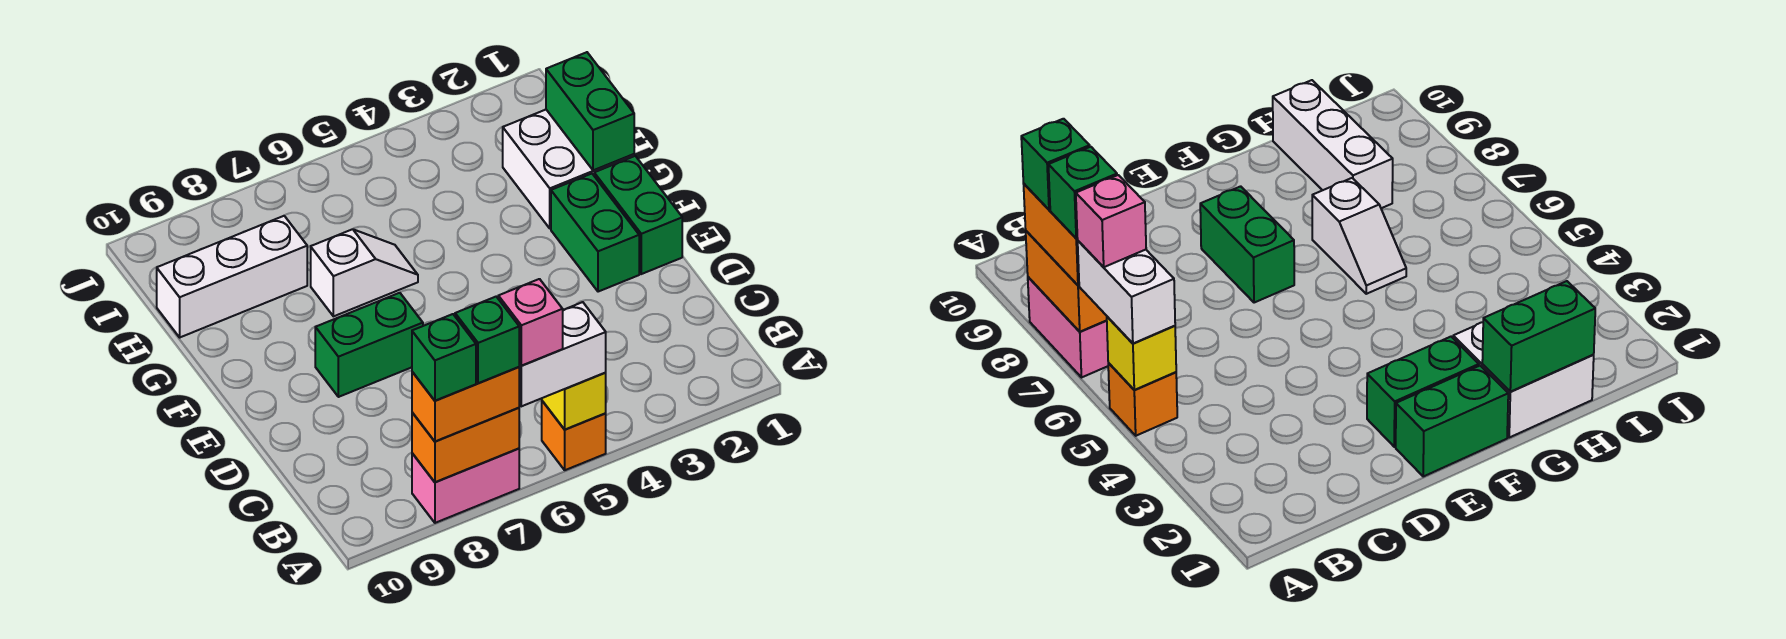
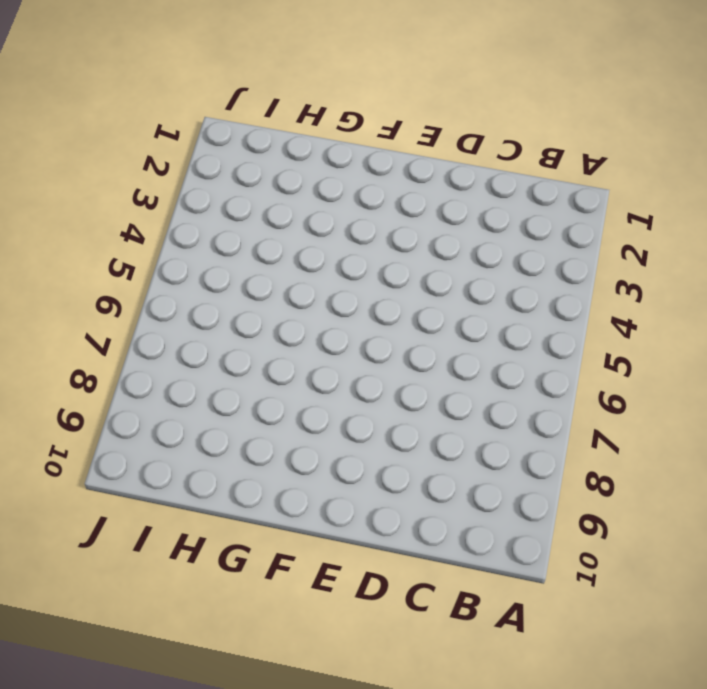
none -> orange brick A5 level 1
none -> pink brick A7:A8 level 1
none -> green brick E1:F1 level 1

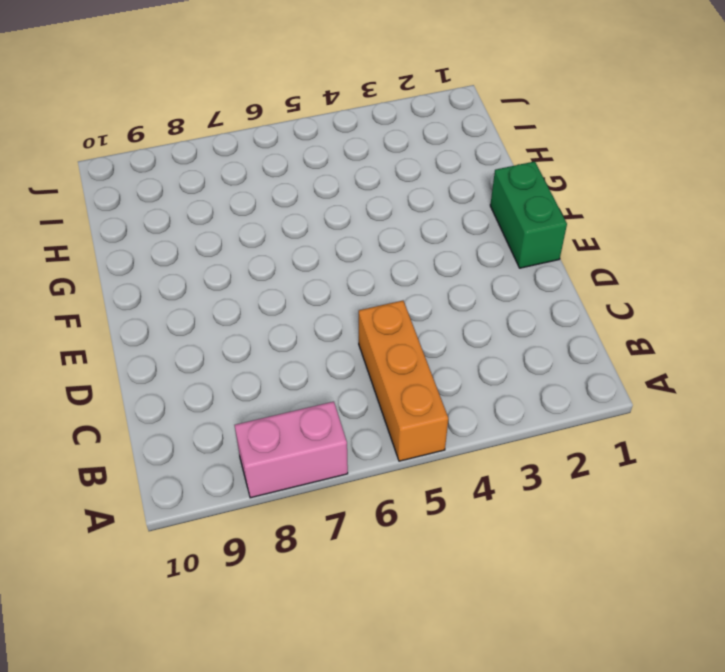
orange brick A5:C5 level 1 -> orange brick A5 level 1
none -> green brick E2:F2 level 1
none -> green brick E7:E8 level 1
none -> white brick G1:H2 level 1

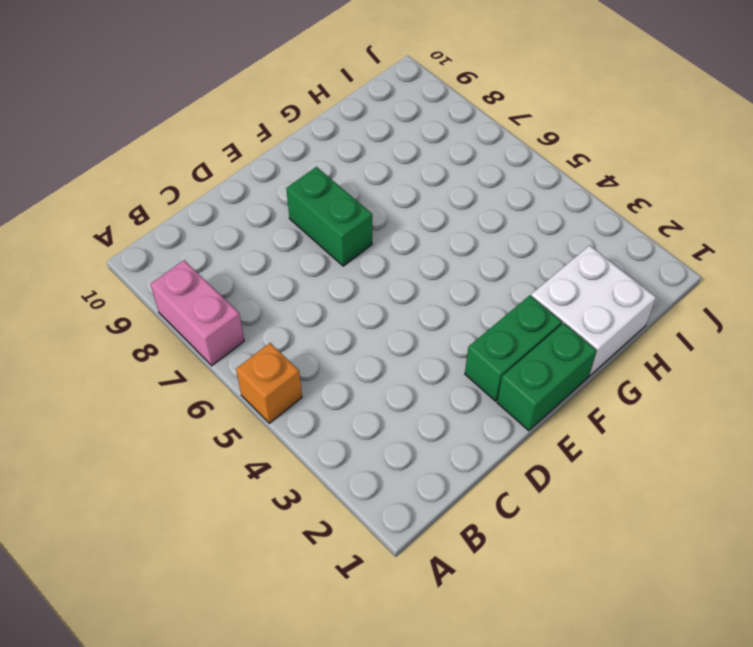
none -> white slope G6:G7 level 1 top 7
none -> white brick H8:H10 level 1
none -> yellow brick A5 level 2

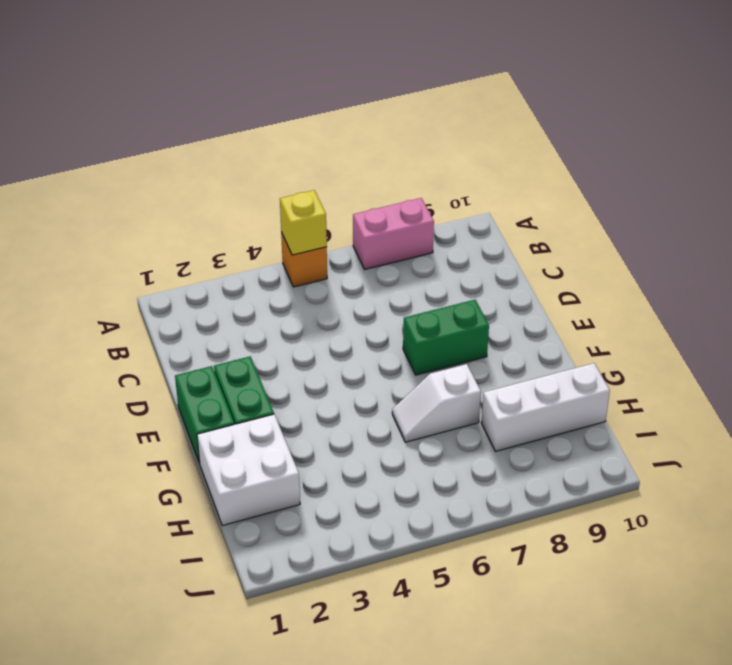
none -> orange brick A7:A8 level 2
none -> green brick G1:H1 level 2
none -> white brick A5:A6 level 3

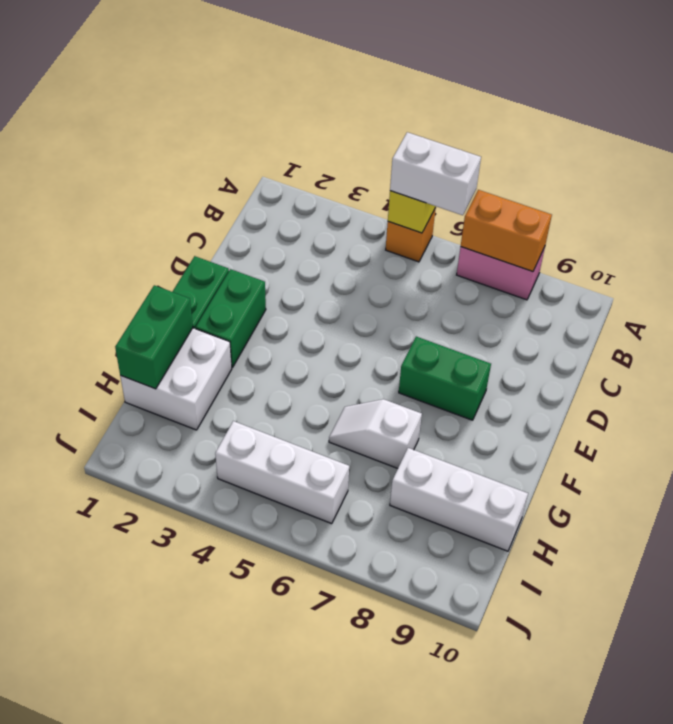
white brick I4:I6 level 1 -> none
none -> orange brick A7:A8 level 3
none -> pink brick A6 level 4
none -> green brick A7 level 4

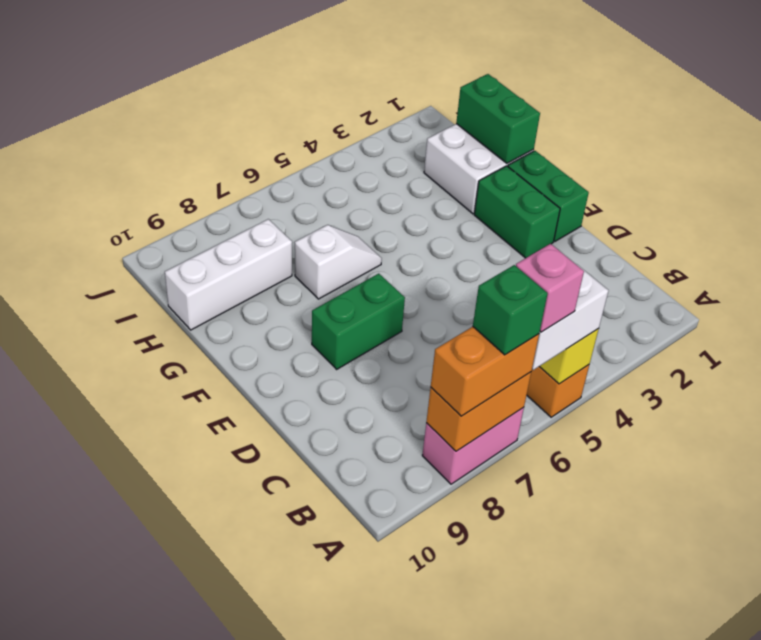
none -> green brick A8 level 4

